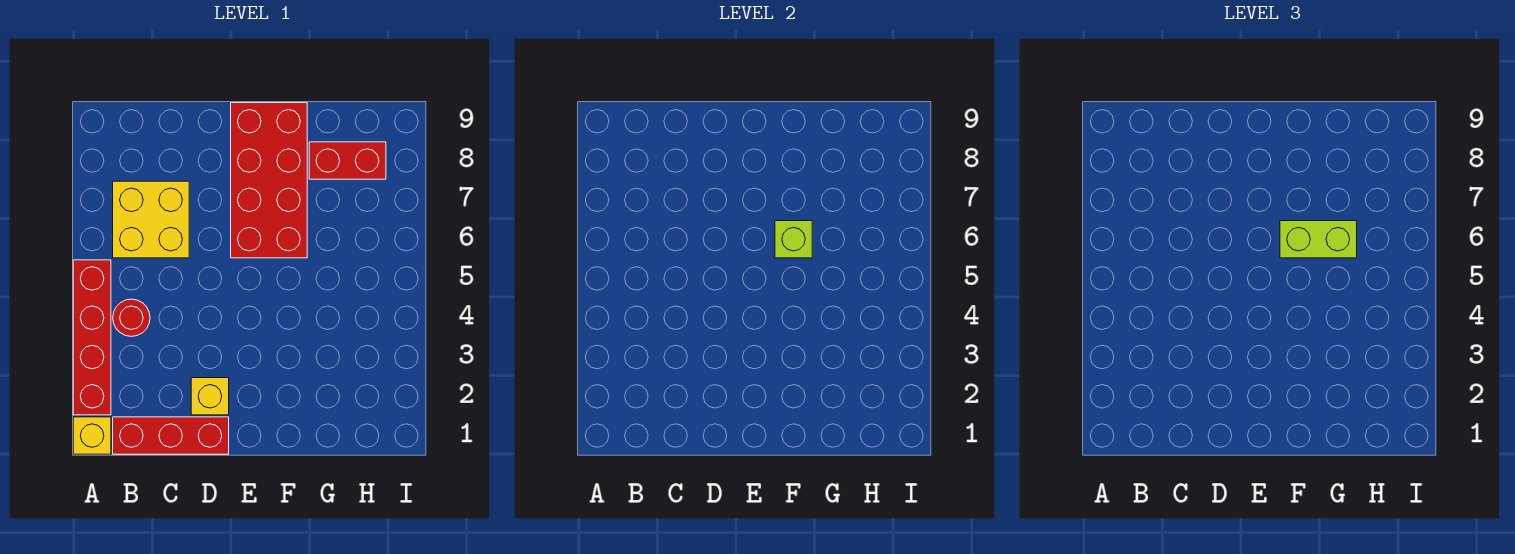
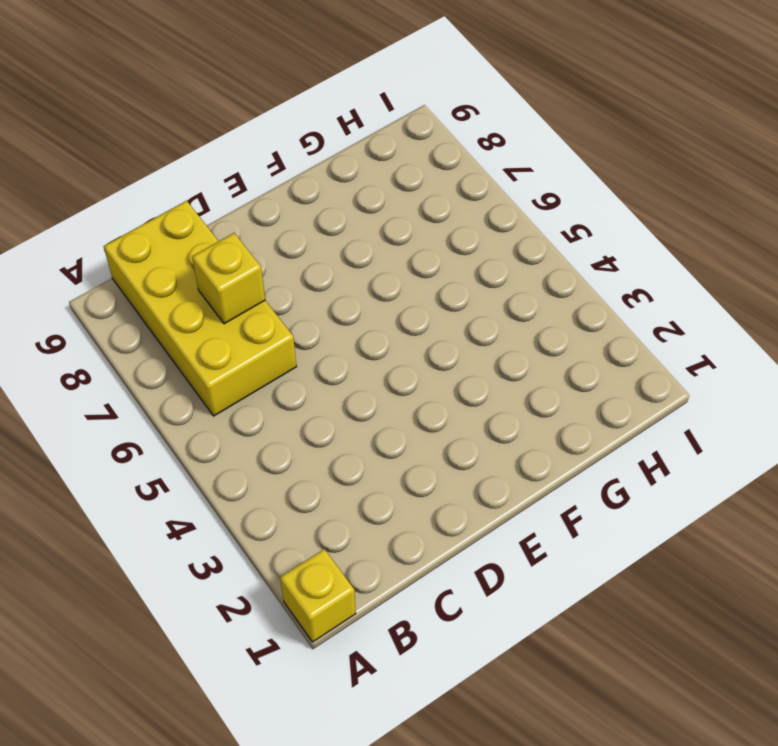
yellow brick B6:C9 level 1 -> yellow brick B6:C7 level 1
yellow brick C7 level 2 -> yellow brick D2 level 1
none -> red brick A2:A5 level 1
none -> red brick B1:D1 level 1

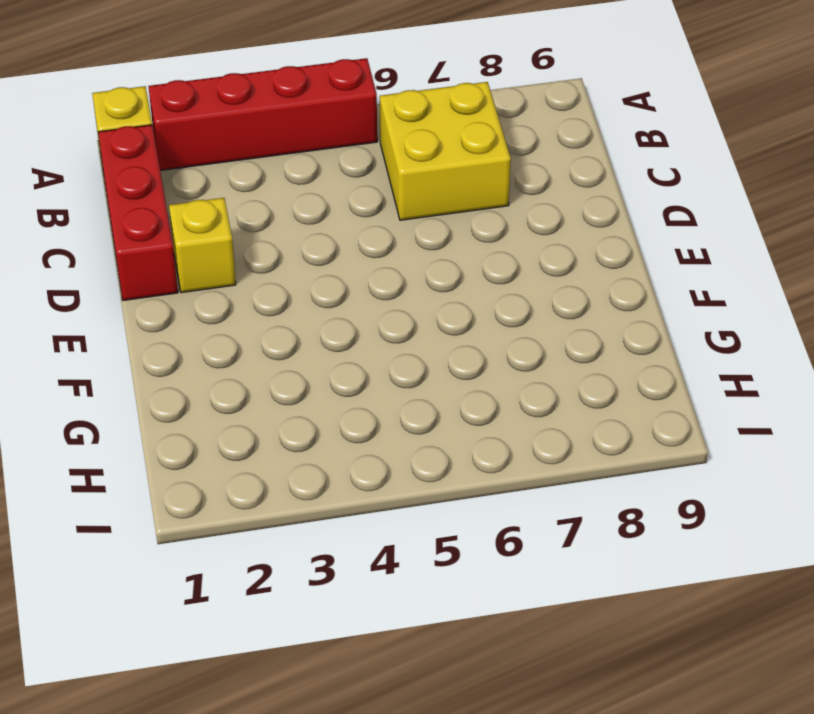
none -> red round brick B4 level 1
none -> red brick E6:F9 level 1

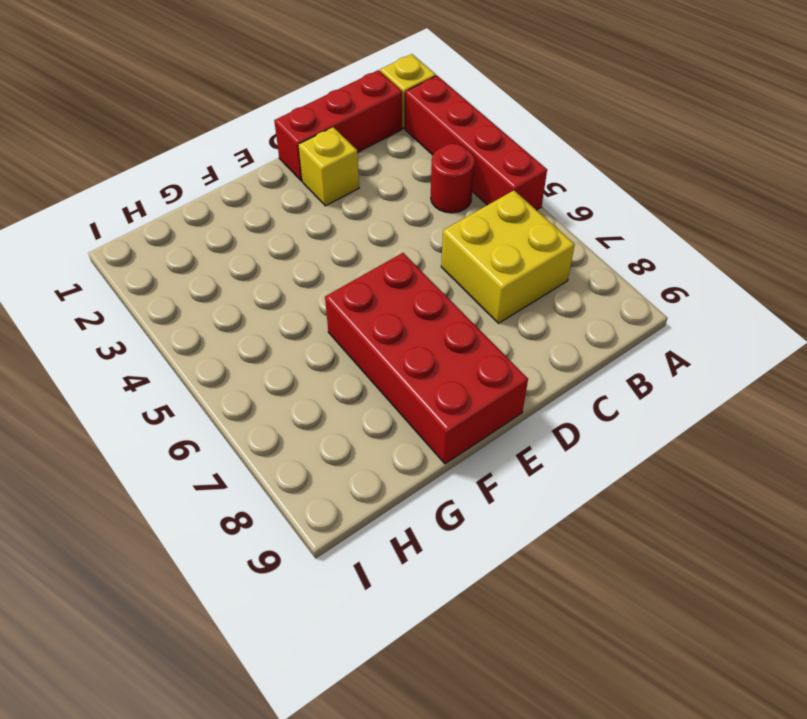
none -> red brick G8:H8 level 1
none -> lime brick F6 level 2

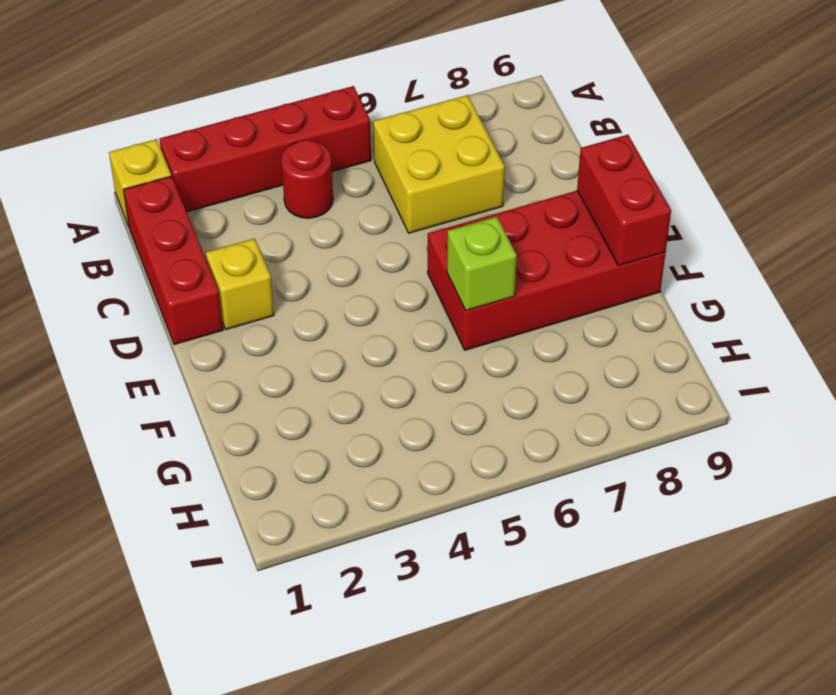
red brick E9:F9 level 2 -> red brick G8:H8 level 1
none -> lime brick F6:G6 level 3

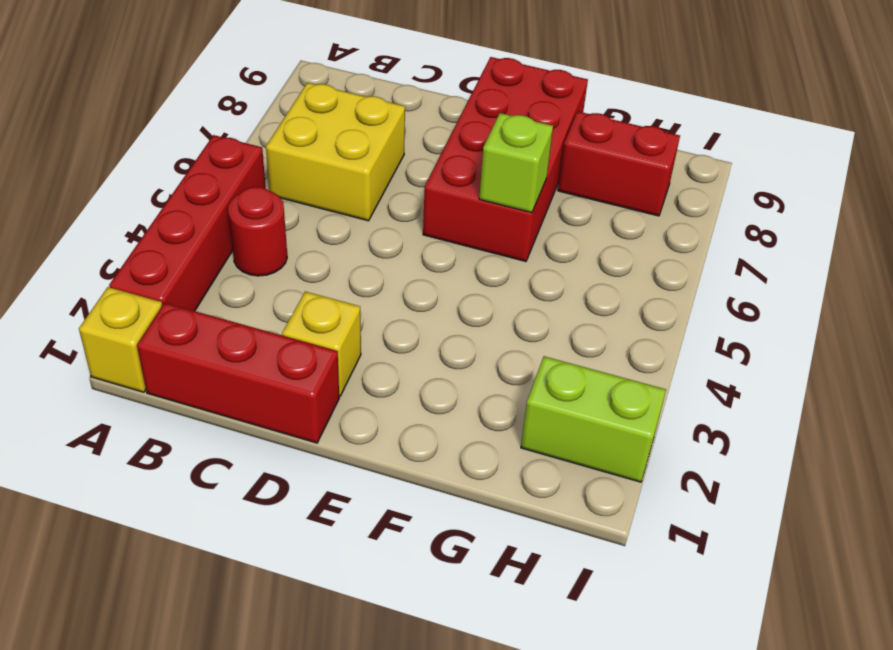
lime brick H2:I2 level 1 -> lime brick F6:G6 level 3

